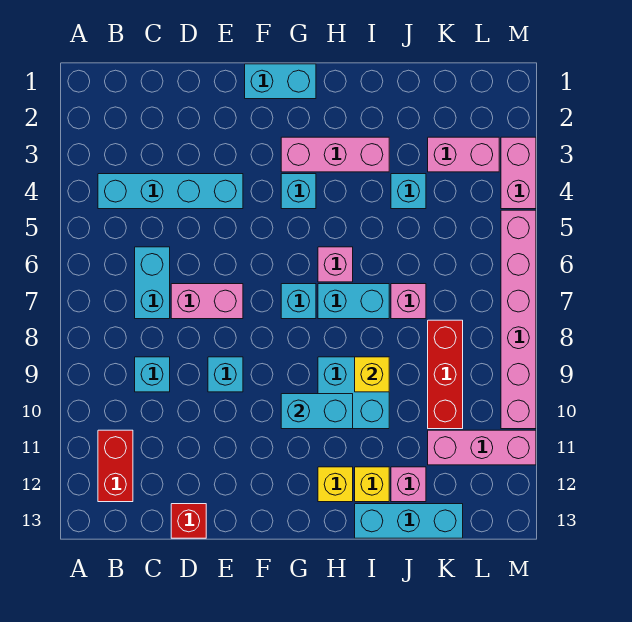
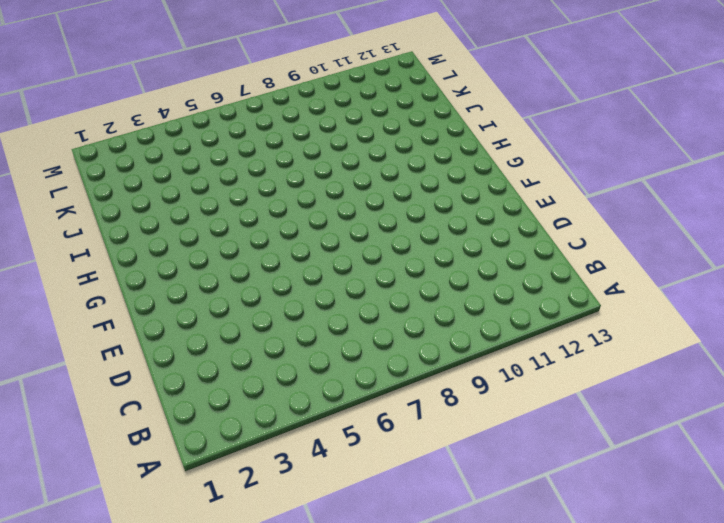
none -> cyan brick B4:E4 level 1
none -> red brick B11:B12 level 1
none -> cyan brick C6:C7 level 1

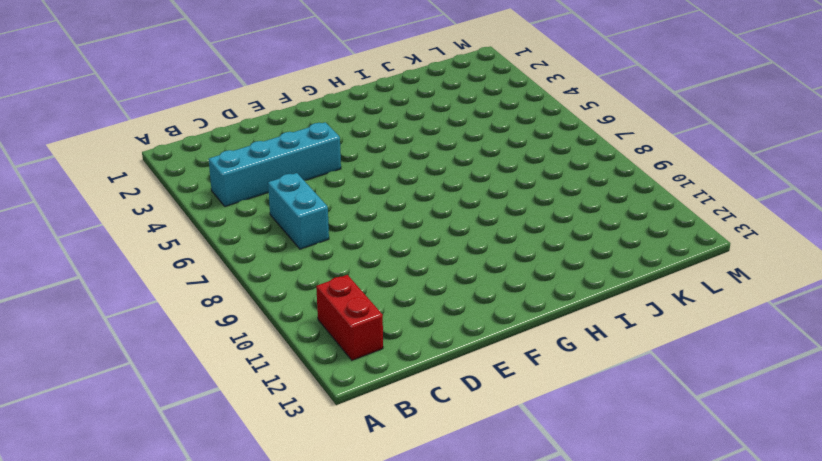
none -> cyan brick C9 level 1
none -> pink brick D7:E7 level 1
none -> red brick D13 level 1

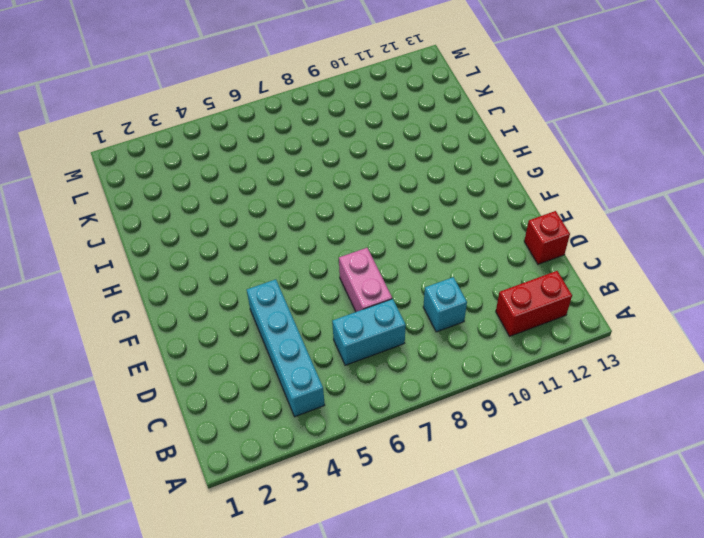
none -> cyan brick E9 level 1
none -> cyan brick F1:G1 level 1
none -> pink brick G3:I3 level 1

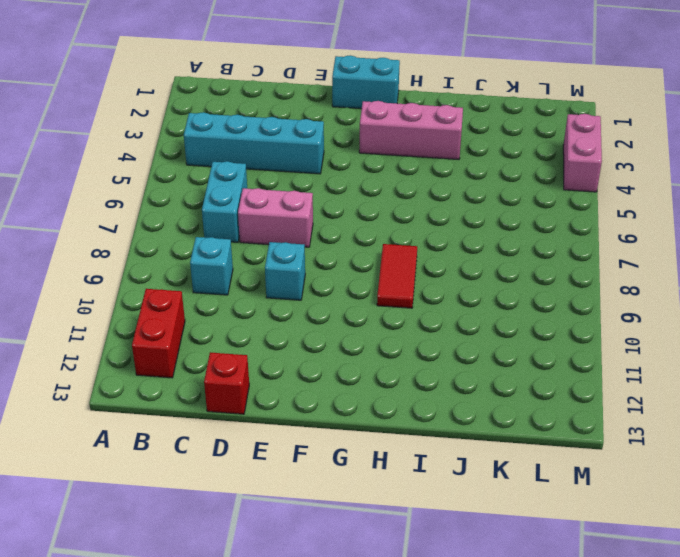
red tile H8:H9 level 1 -> cyan brick H9:I10 level 1
none -> cyan brick G4 level 1
none -> cyan brick G7 level 1
none -> pink brick H6 level 1

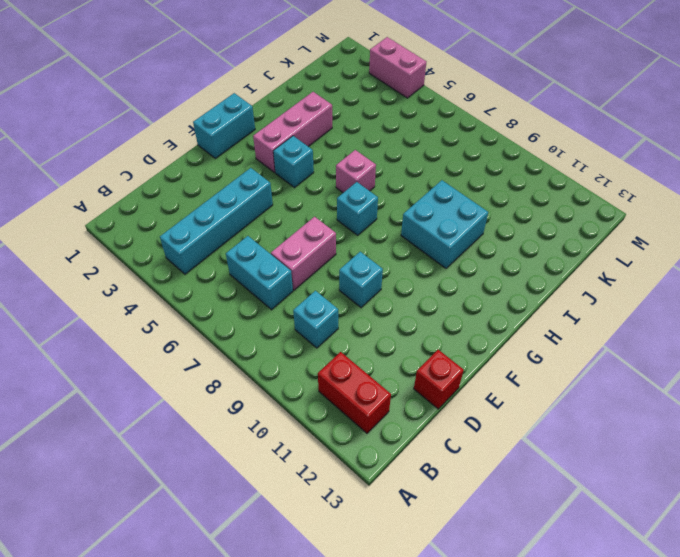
none -> cyan brick H7:I7 level 1
none -> yellow brick H12 level 1
none -> yellow brick I12 level 1

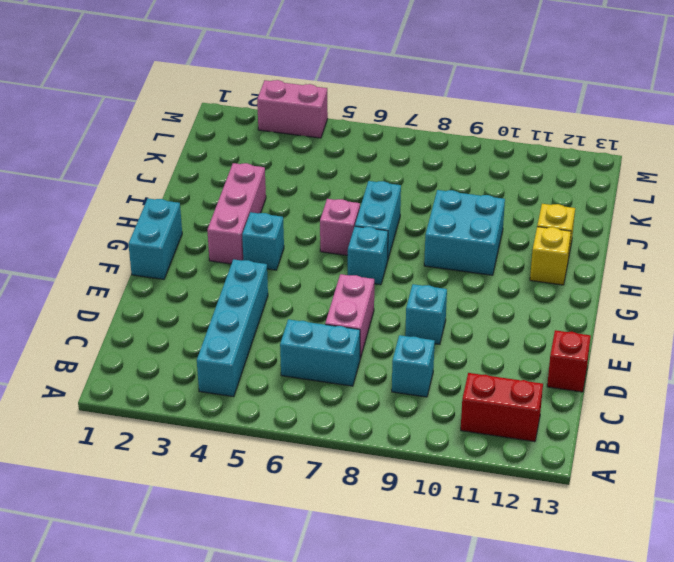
none -> cyan brick I13:K13 level 1
none -> cyan brick J4 level 1
none -> pink brick J7 level 1

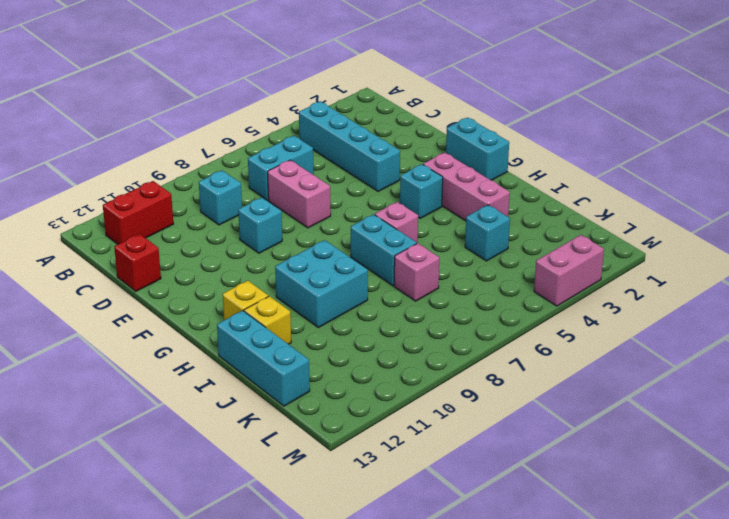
none -> cyan brick G7 level 1
none -> pink brick J12 level 1
none -> pink brick K3:L3 level 1

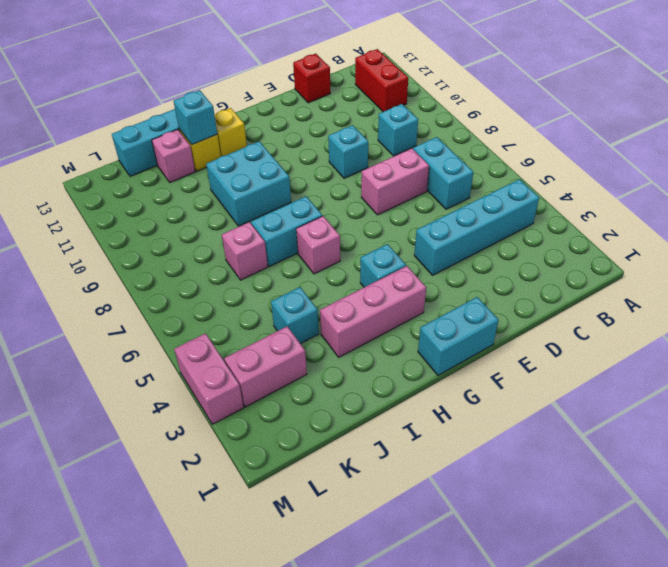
cyan brick I12 level 2 -> cyan brick G7 level 1
none -> red brick K8:K10 level 1
none -> pink brick K11:M11 level 1
none -> pink brick M5:M10 level 1

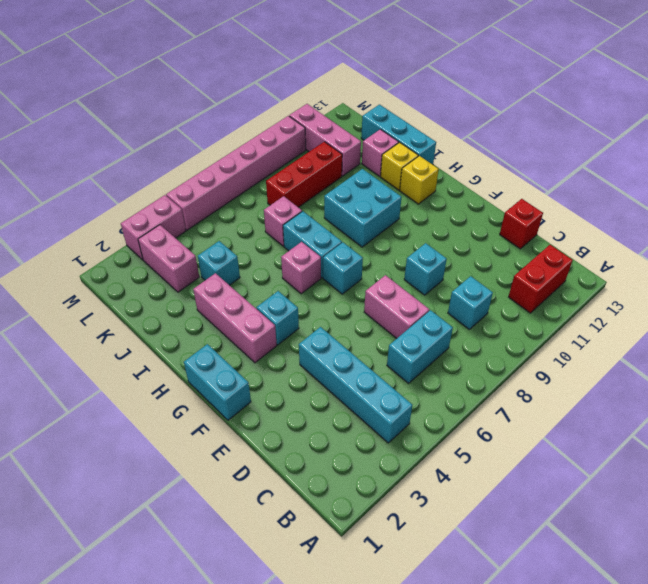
none -> cyan brick G10:H10 level 2
none -> yellow brick I9 level 2

